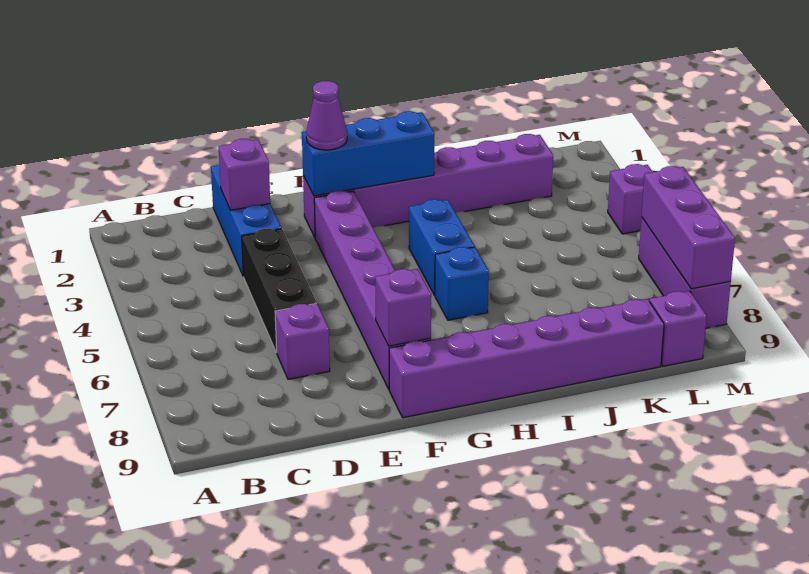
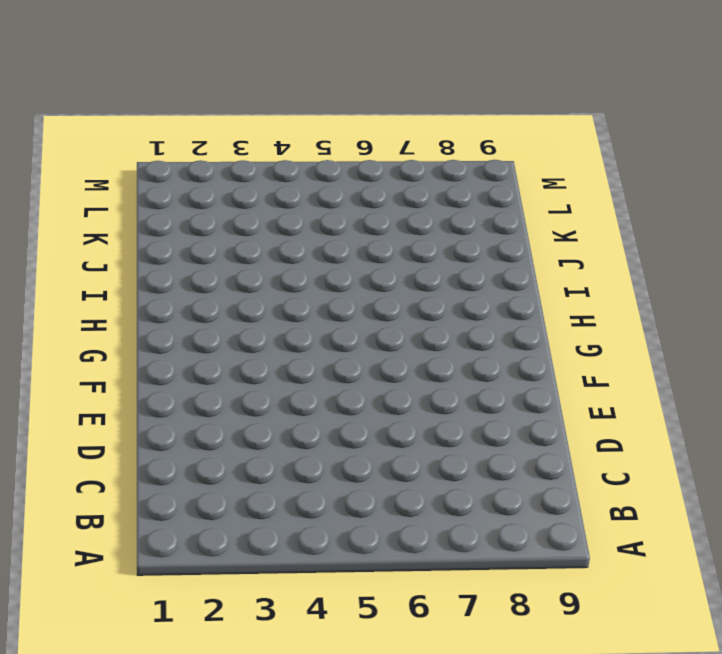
none -> blue brick D1:D3 level 1
none -> black brick D4:D6 level 1
none -> purple brick D7 level 1

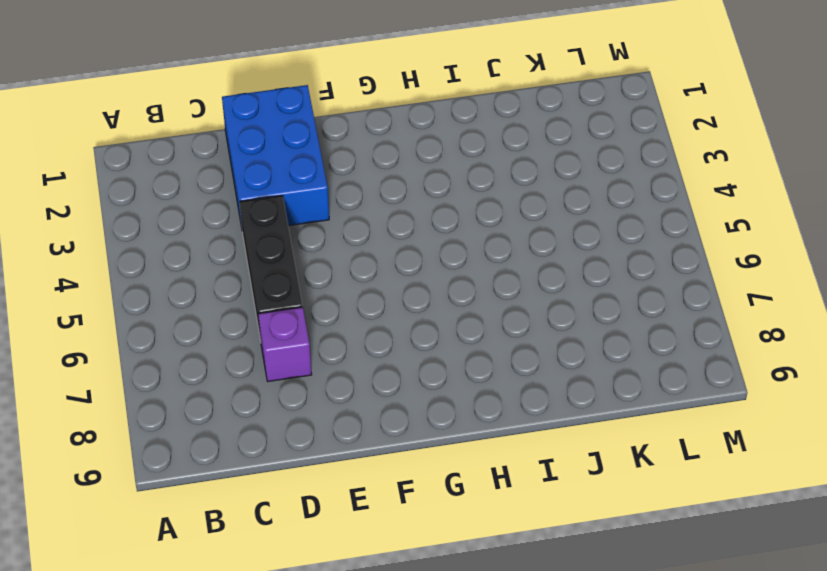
blue brick D1:E3 level 1 -> blue brick D1:D3 level 1
none -> purple brick F2:K2 level 1
none -> purple brick F3:F8 level 1
none -> purple brick F9:K9 level 1

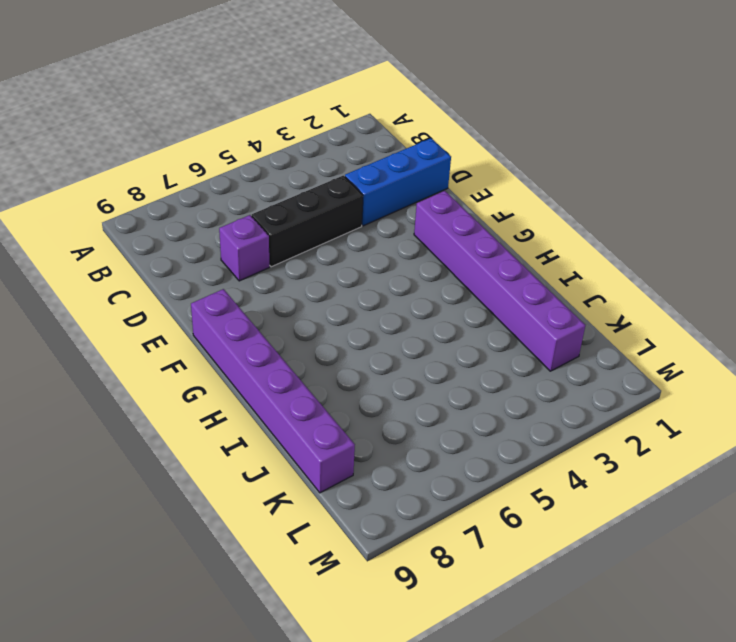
none -> purple brick F3:F8 level 1
none -> blue brick H4:H5 level 1
none -> blue brick H6 level 1

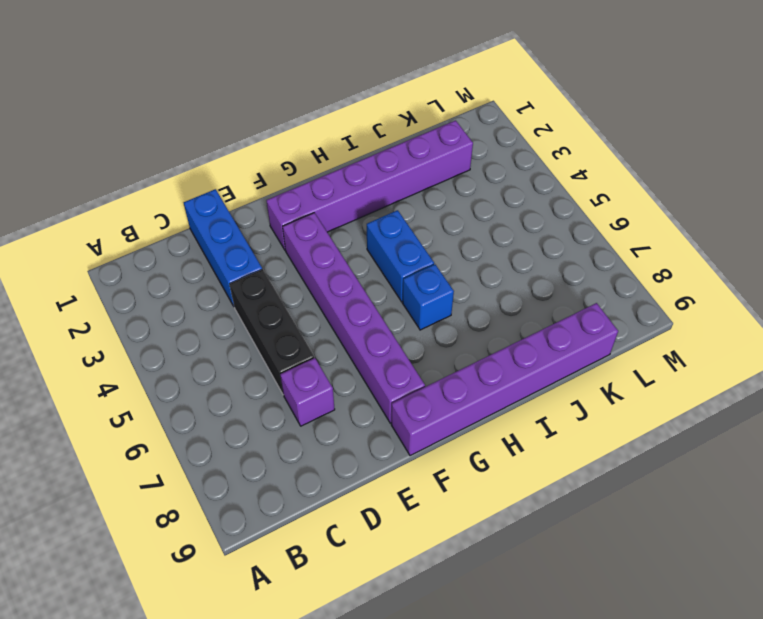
none -> purple brick L9 level 1
none -> purple brick M4 level 1
none -> purple brick M6:M8 level 1

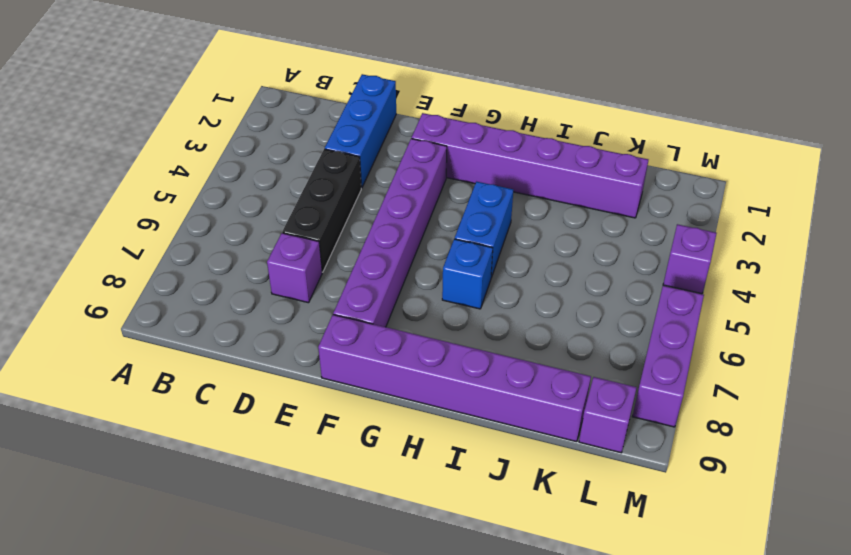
none -> purple brick D2 level 2
none -> blue brick F2:H2 level 2
none -> purple brick F8 level 2

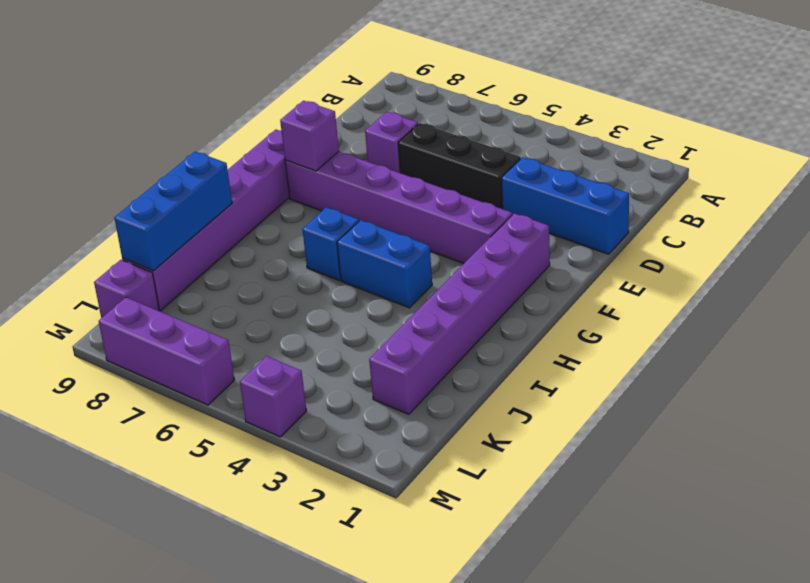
blue brick I9:K9 level 2 -> blue brick F2:H2 level 2
none -> purple brick D2 level 2
none -> purple brick M6:M8 level 2
none -> purple cone F2 level 3

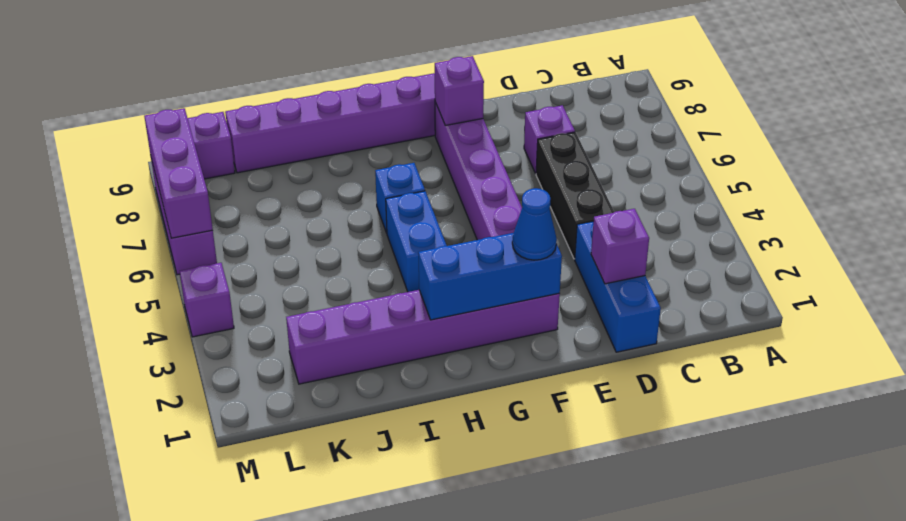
blue cone F2 level 3 -> purple cone F2 level 3

